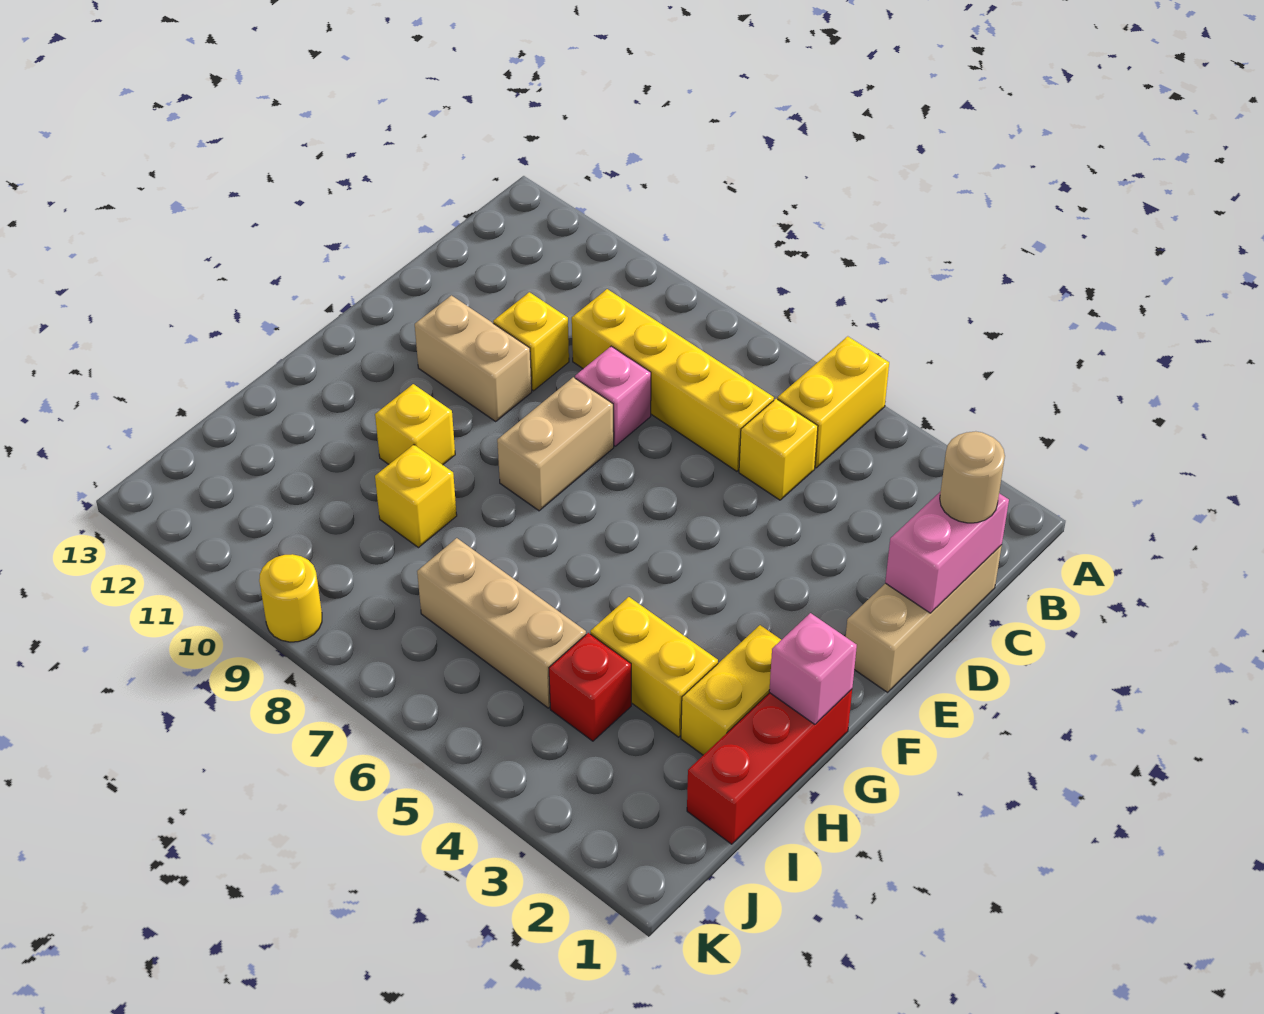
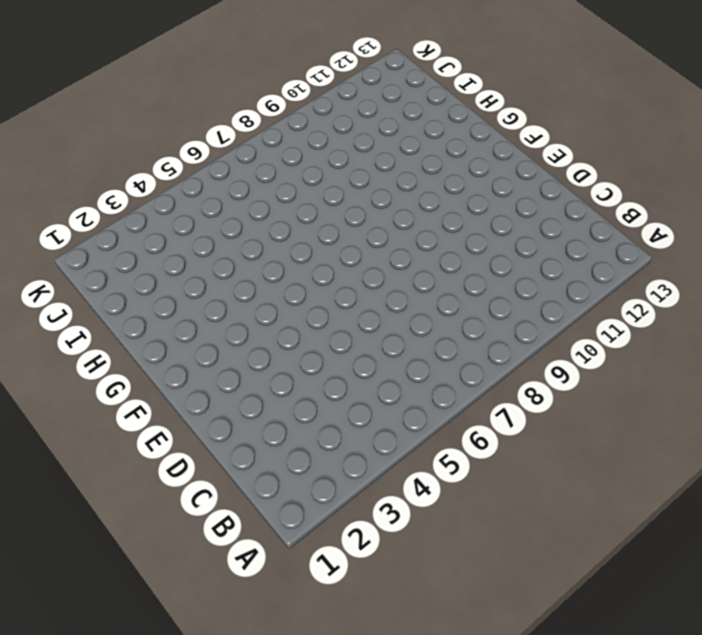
none -> yellow brick A5:B5 level 1
none -> tan brick C1:E1 level 1
none -> yellow brick C5 level 1

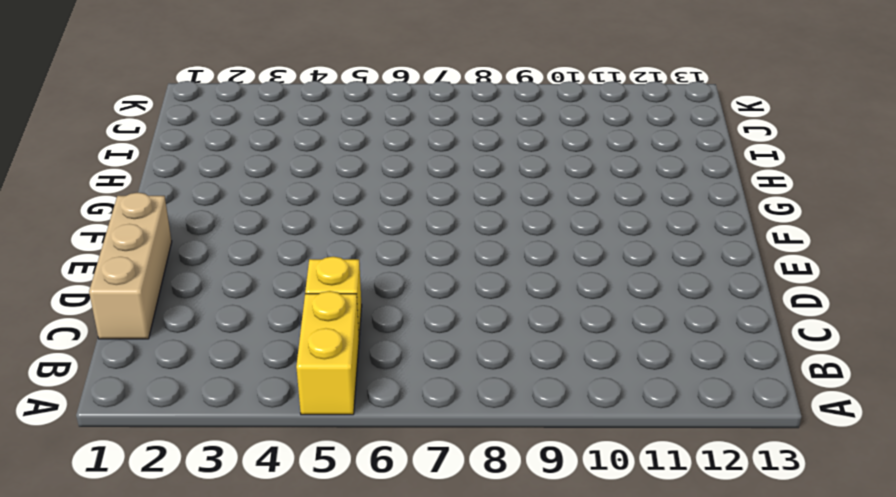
none -> yellow brick C6:C9 level 1
none -> pink brick D8 level 1
none -> yellow brick D10 level 1

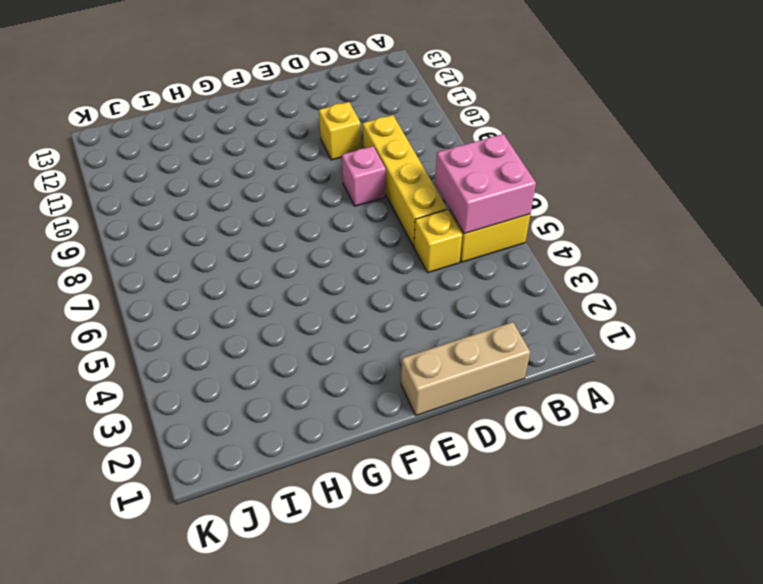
pink brick A5:B6 level 2 -> none
none -> tan brick E8:F8 level 1
none -> tan brick E10:E11 level 1
none -> red brick G1:I1 level 1

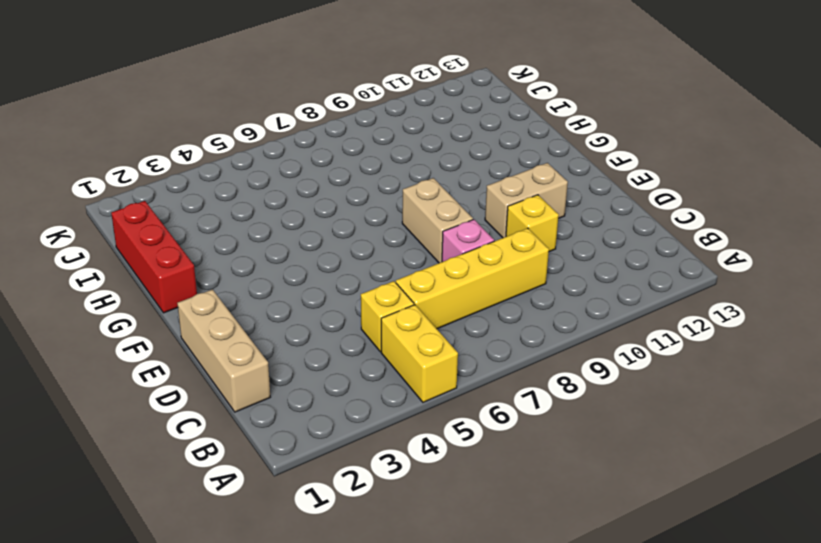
none -> yellow brick G2:H2 level 1
none -> yellow brick G10 level 1
none -> yellow brick H3:H4 level 1

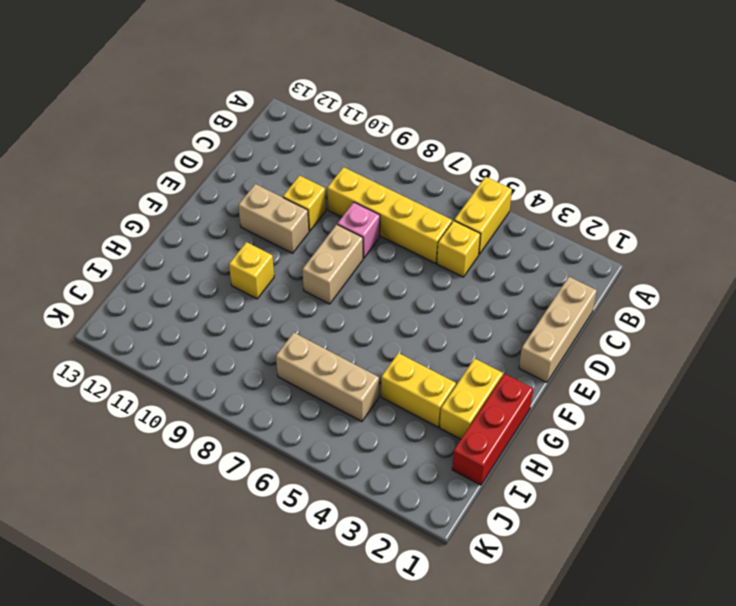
none -> yellow brick H9 level 1
none -> red brick I4 level 1
none -> yellow round brick K9 level 1

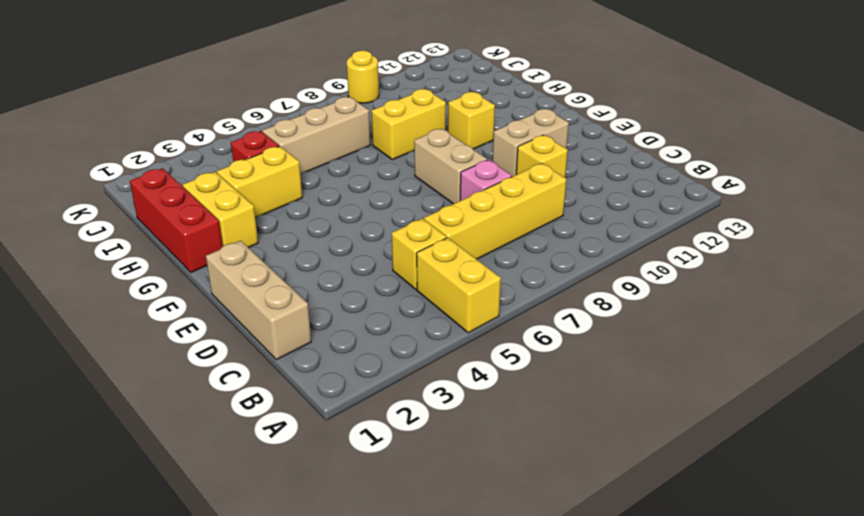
yellow brick H8:H9 level 1 -> yellow brick H9 level 1
none -> pink brick C1:D1 level 2
none -> pink brick G1 level 2
none -> tan round brick C1 level 3

